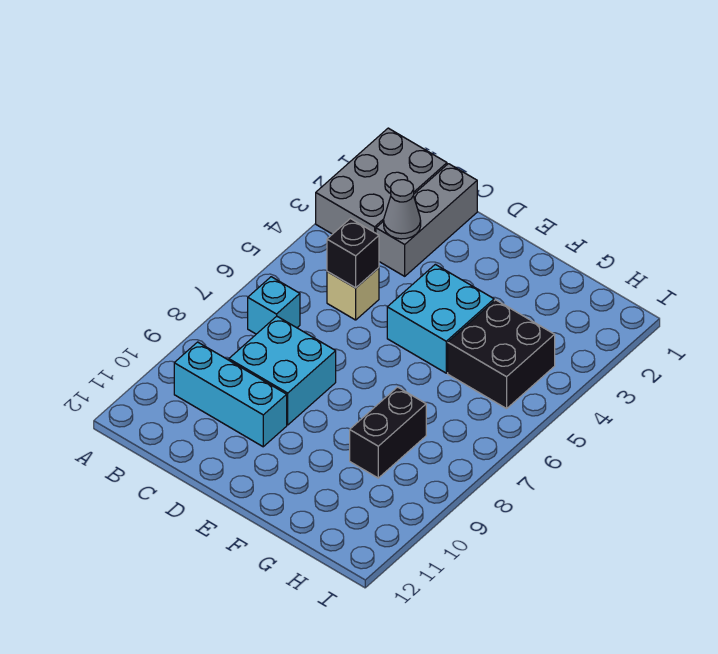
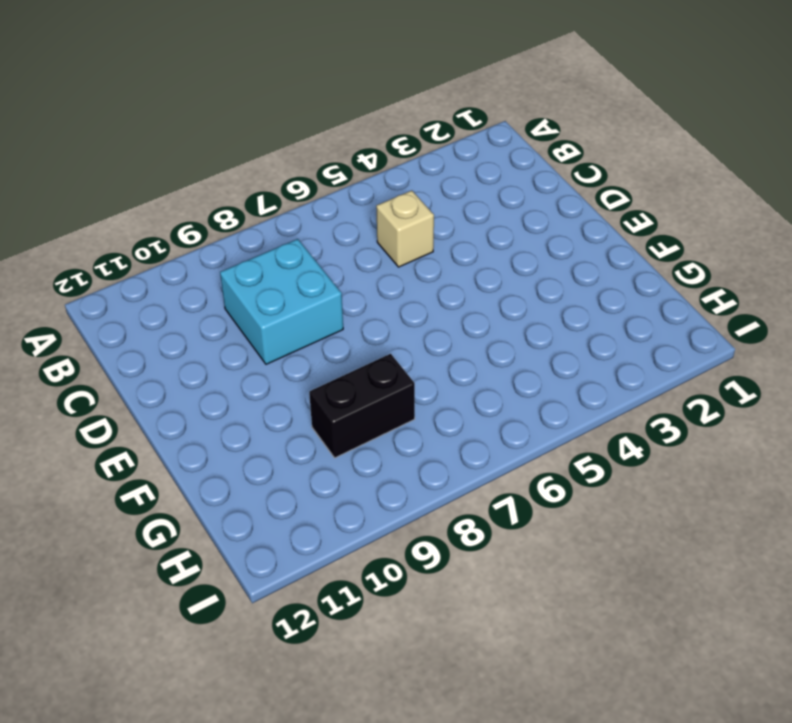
none -> grey brick A1:B3 level 1
none -> cyan brick B7 level 1

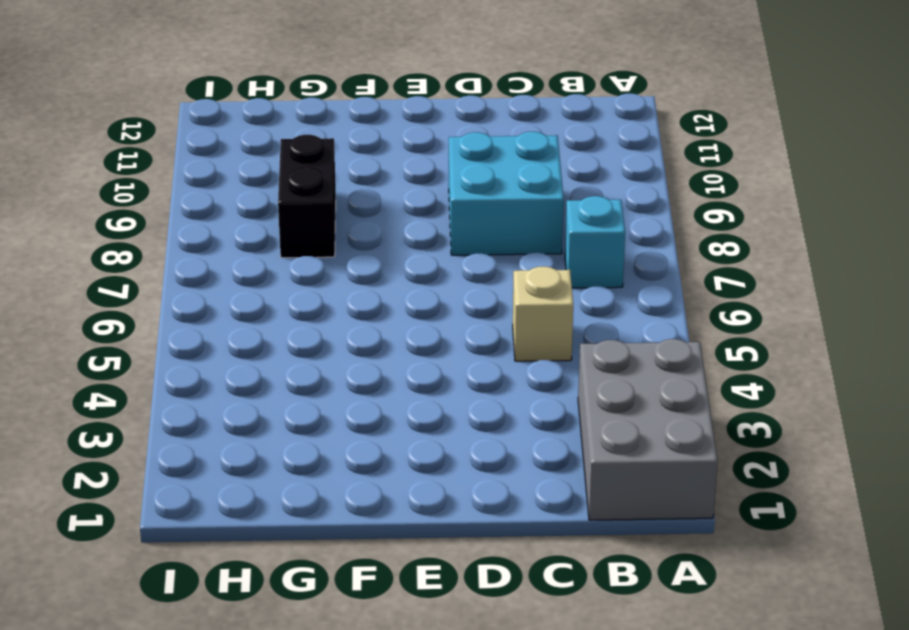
none -> cyan brick B10:D10 level 1
none -> grey brick C1:C3 level 1

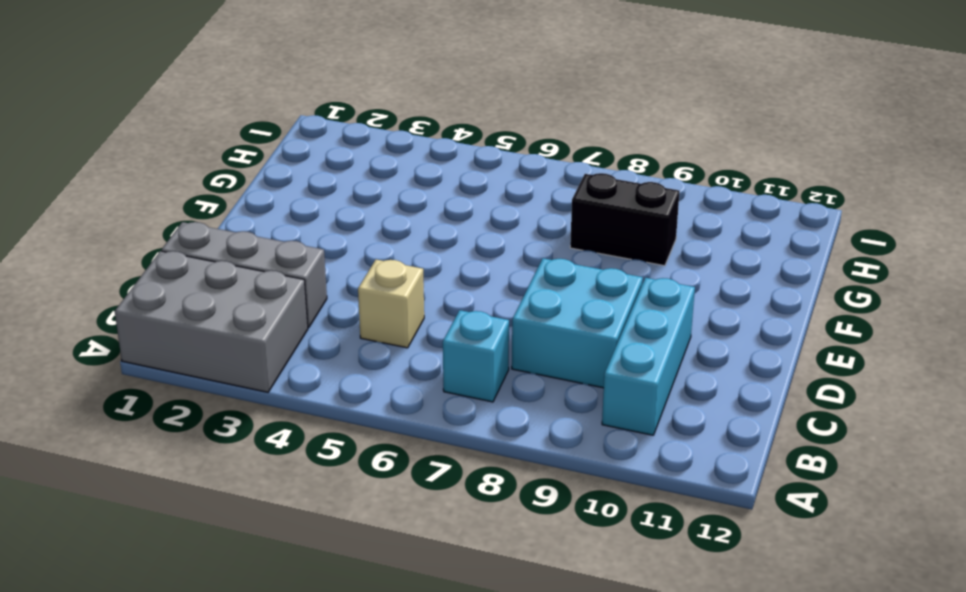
none -> cyan brick E4:F5 level 1
none -> black brick G4:H5 level 1

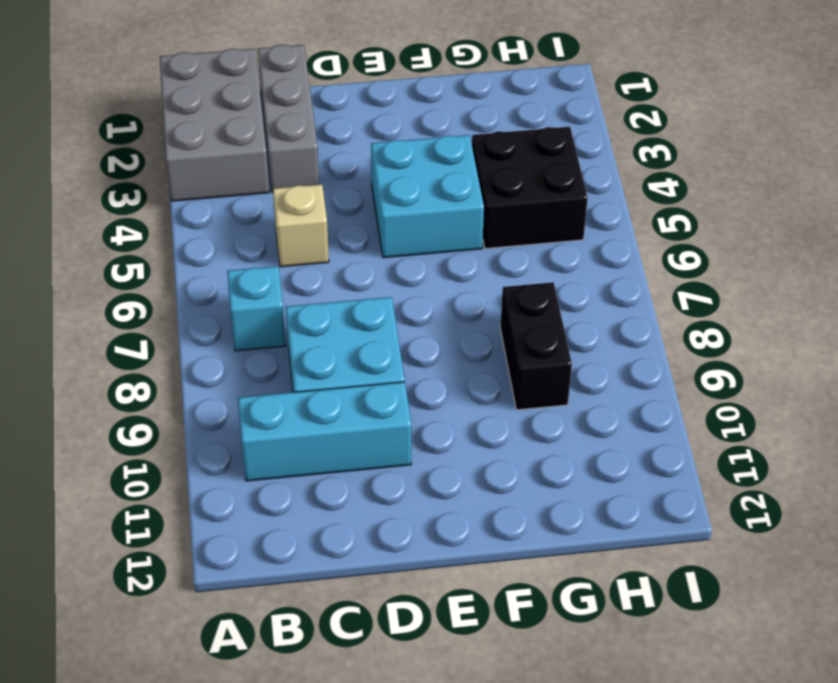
none -> grey cone C3 level 2
none -> black brick C5 level 2

